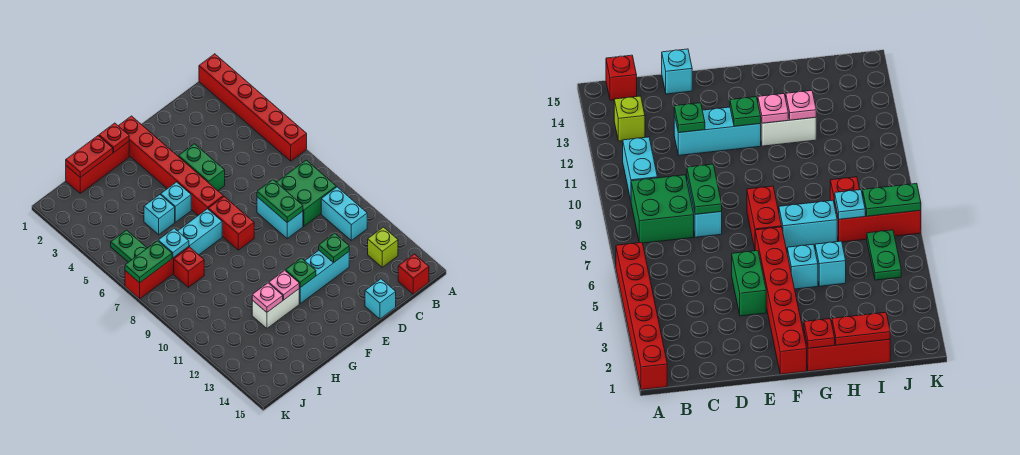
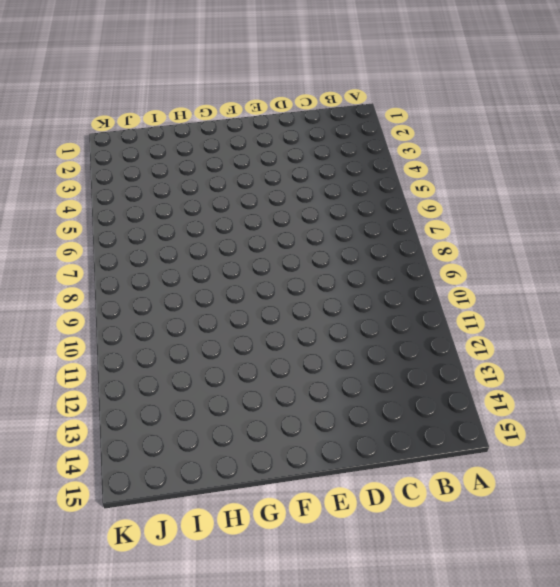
none -> red brick A1:A6 level 1
none -> green brick B8:C9 level 1
none -> cyan brick B10:B11 level 1

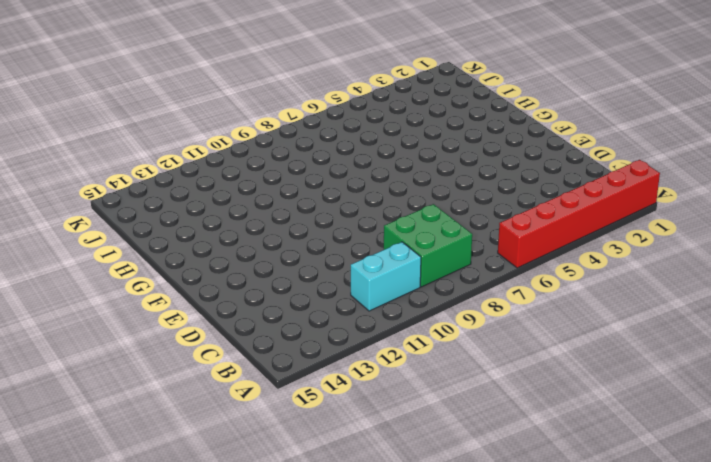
none -> lime brick B13 level 1
none -> red brick B15 level 1
none -> cyan brick D8:D9 level 1

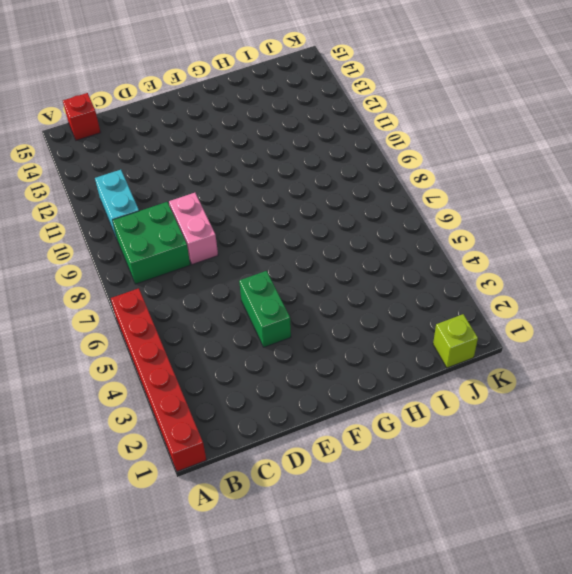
pink brick D8:D9 level 1 -> cyan brick D8:D9 level 1
lime brick J1 level 1 -> lime brick B13 level 1
none -> cyan brick D12:F12 level 1
none -> cyan brick D15 level 1
none -> red brick F1:F6 level 1

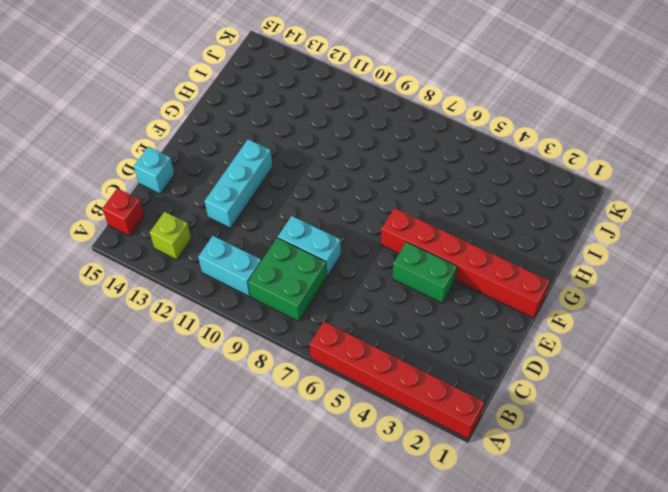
none -> red brick F7:F8 level 1
none -> red brick G1:I1 level 1
none -> cyan brick G5 level 1

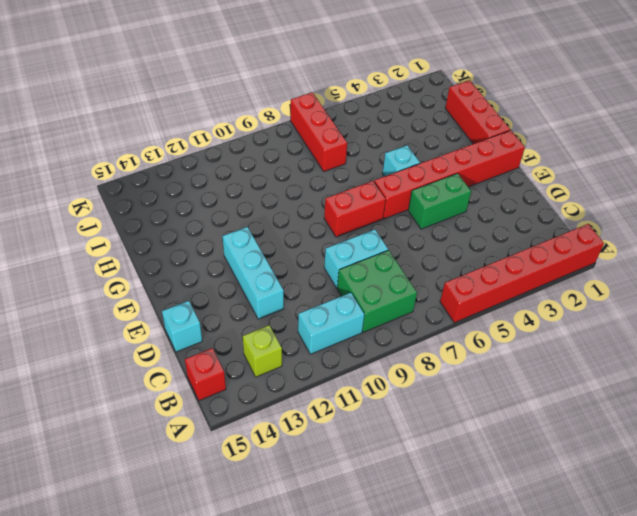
none -> cyan brick G7:H7 level 1
none -> white brick G12:H12 level 1
none -> cyan brick H5 level 1

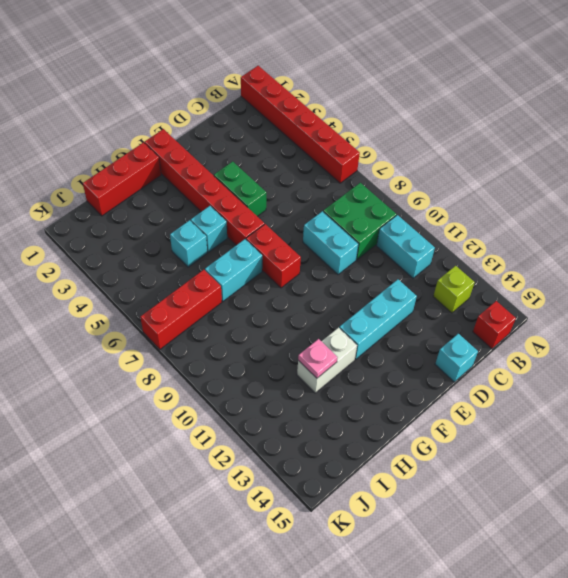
none -> red brick I8 level 1
none -> green plate J5:J6 level 1
none -> green plate D8:D9 level 2

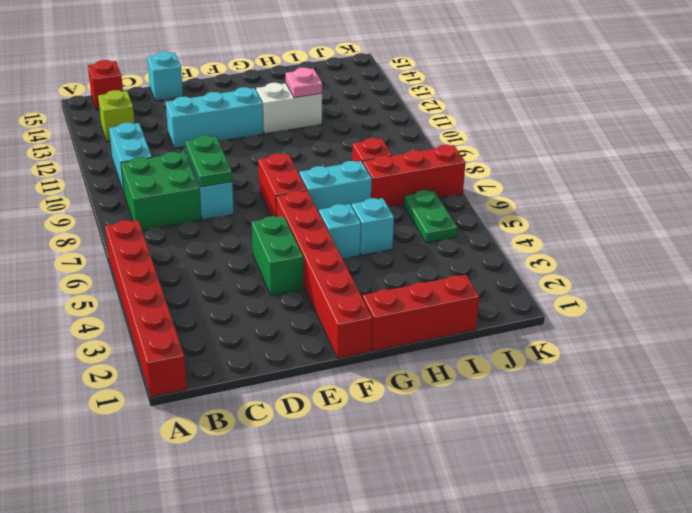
none -> green plate D12 level 2
none -> green plate F12 level 2
none -> red plate G1 level 2

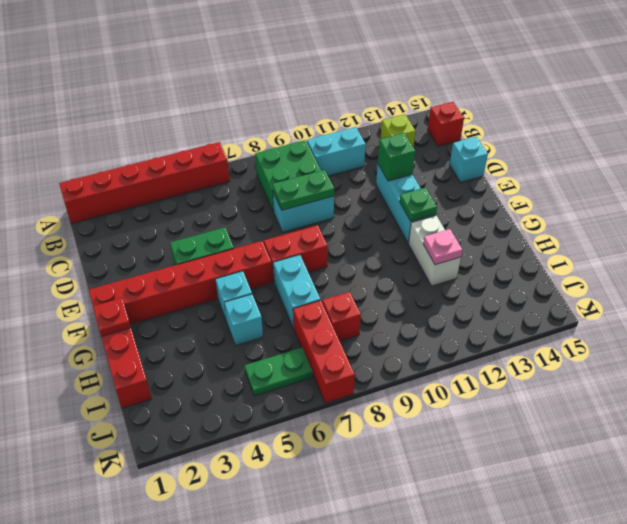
green brick D12 level 2 -> green plate D12 level 2
none -> pink plate G12 level 2
none -> red plate H1:I1 level 2
none -> cyan plate I7 level 2

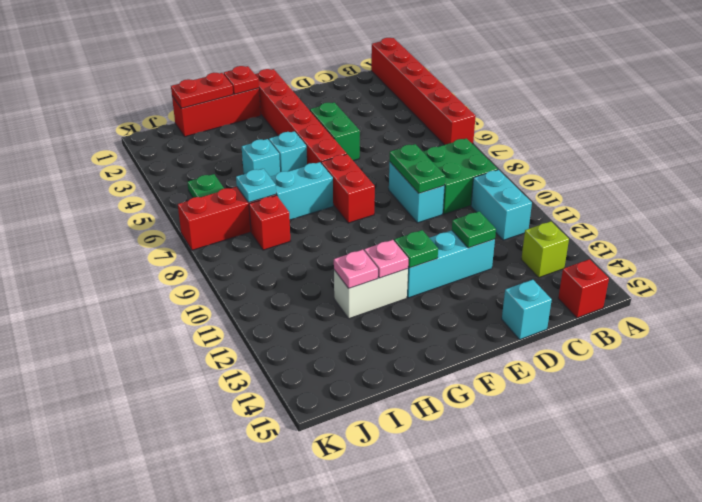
none -> green plate J7:K7 level 2

